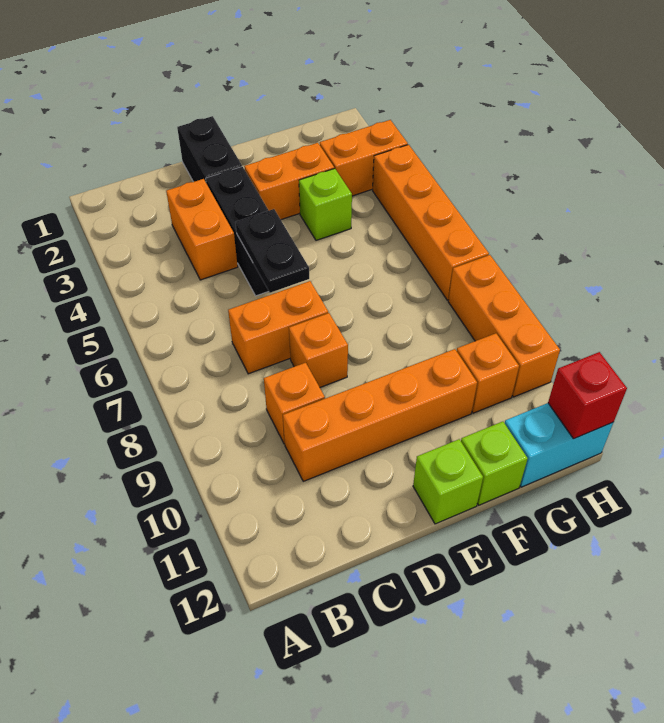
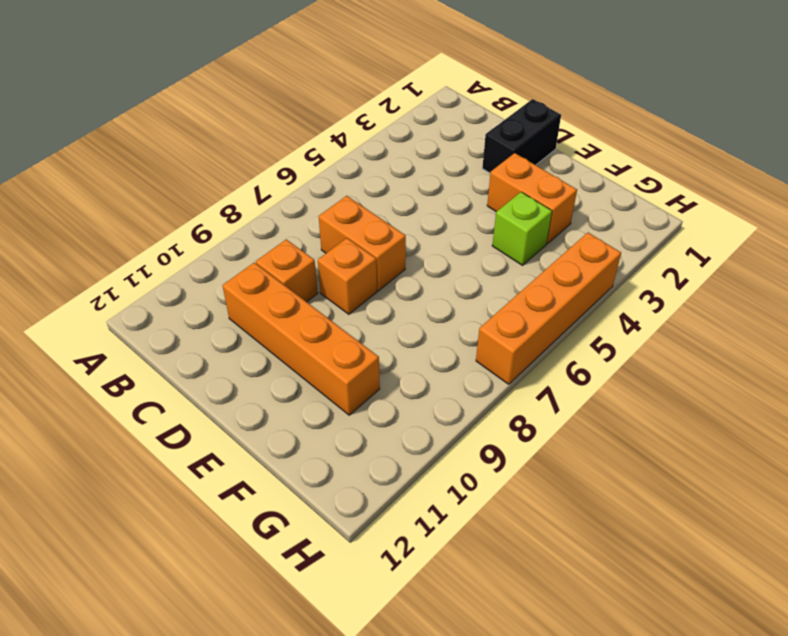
none -> orange brick C3:C4 level 1
none -> black brick D3:D5 level 1
none -> lime brick E12 level 1

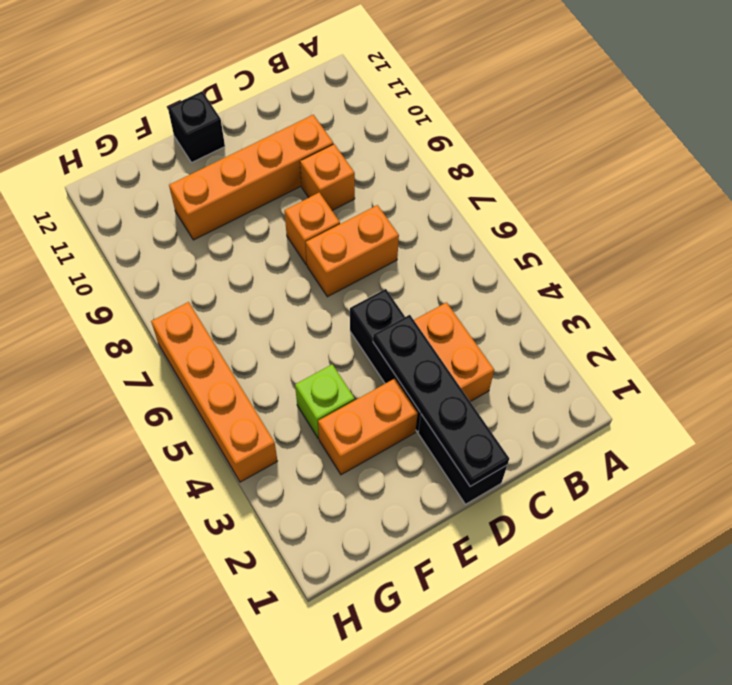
black plate D1:D4 level 2 -> none
black brick E12 level 1 -> lime brick E12 level 1
none -> lime brick F12 level 1
none -> orange brick G3:H3 level 1
none -> orange brick G10 level 1

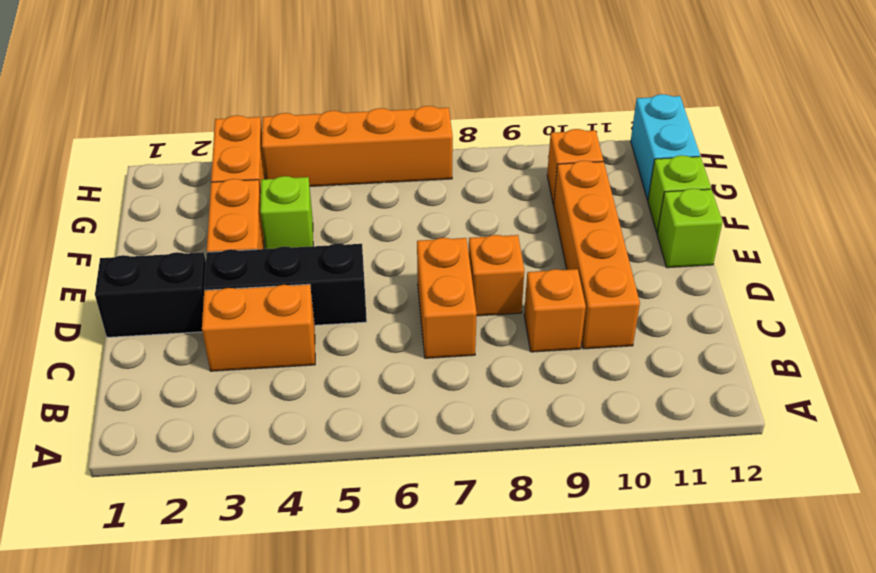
none -> orange brick H8:H10 level 1
none -> black plate D5:D6 level 2
none -> red brick H12 level 2

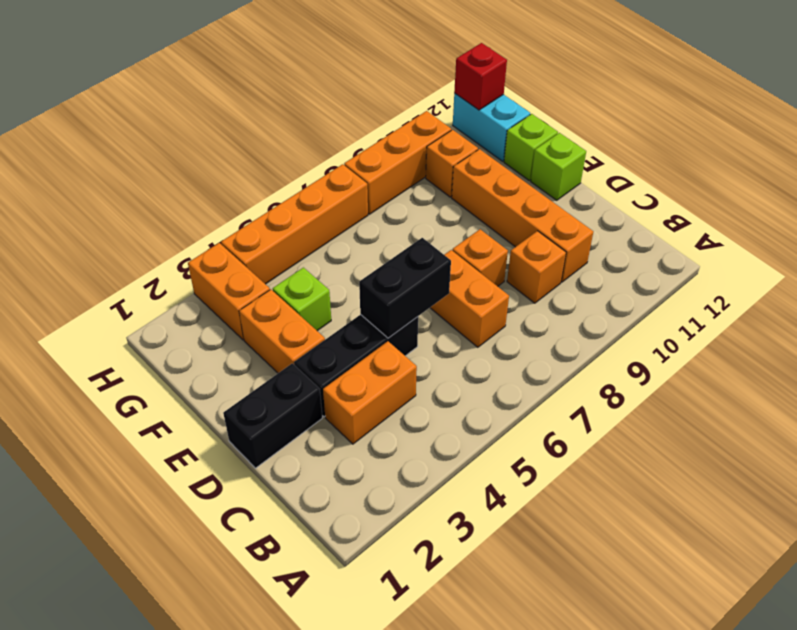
black brick D5:D6 level 2 -> black plate D5:D6 level 2

